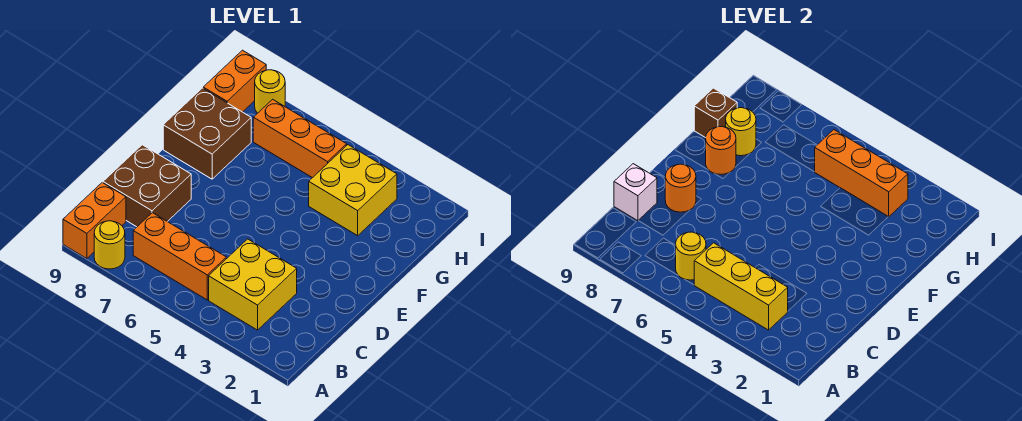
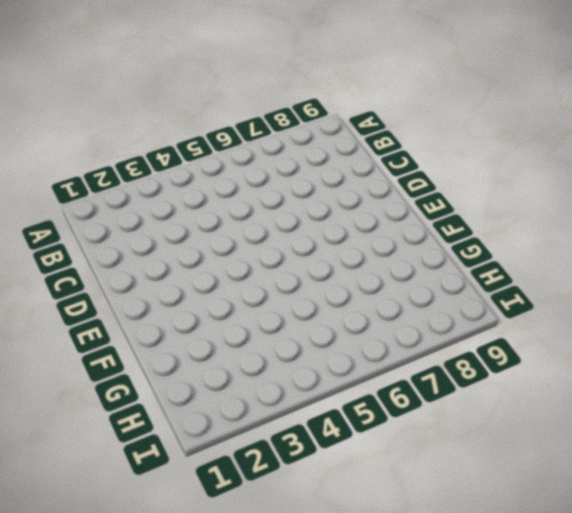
none -> yellow round brick A8 level 1
none -> orange brick A9:B9 level 1
none -> yellow brick B3:C4 level 1

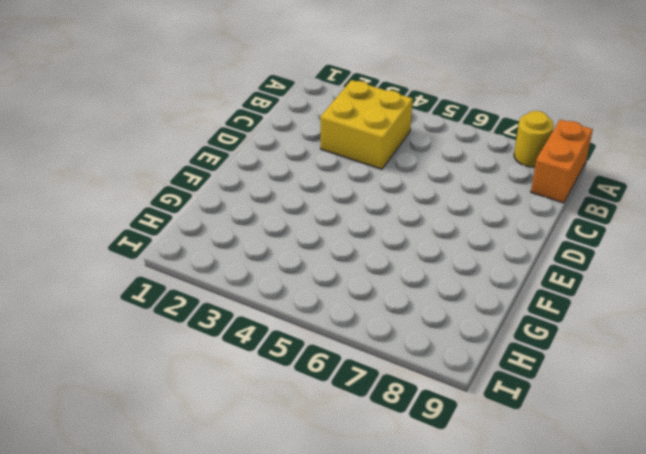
none -> orange brick B5:B7 level 1
none -> brown brick C8:D9 level 1
none -> brown brick F8:G9 level 1

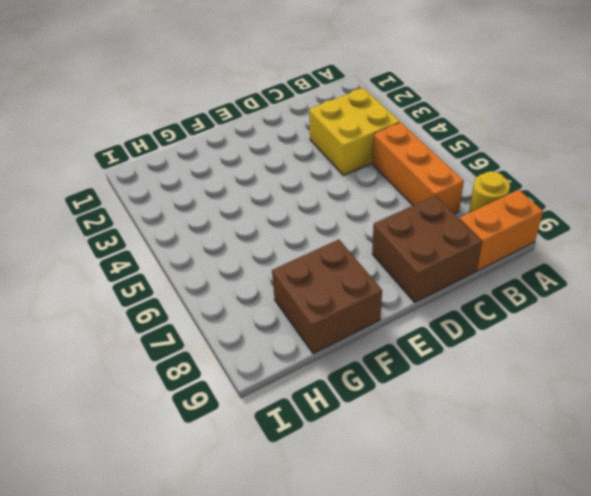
none -> yellow brick G3:H4 level 1
none -> orange brick H5:H7 level 1
none -> orange brick H9:I9 level 1

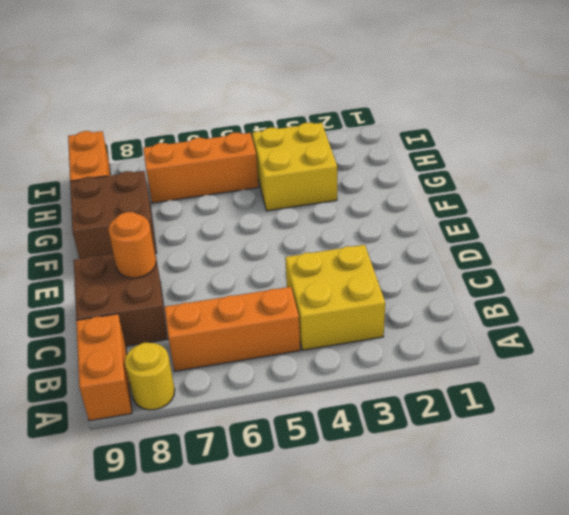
none -> yellow round brick I8 level 1
none -> yellow brick B3:B5 level 2
none -> yellow round brick B6 level 2

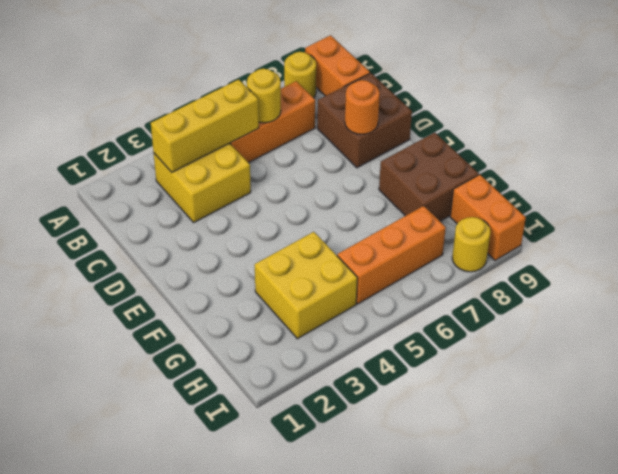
none -> white brick C9 level 2
none -> orange round brick F8 level 2
none -> yellow round brick G8 level 2

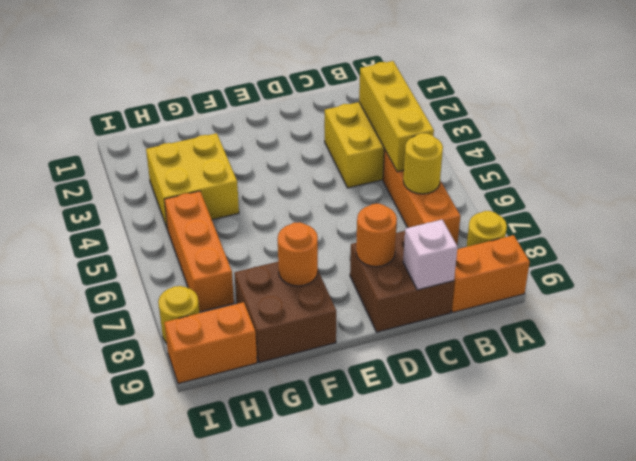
none -> yellow round brick G8 level 2
none -> brown brick G9 level 2
none -> orange brick H3:H5 level 2

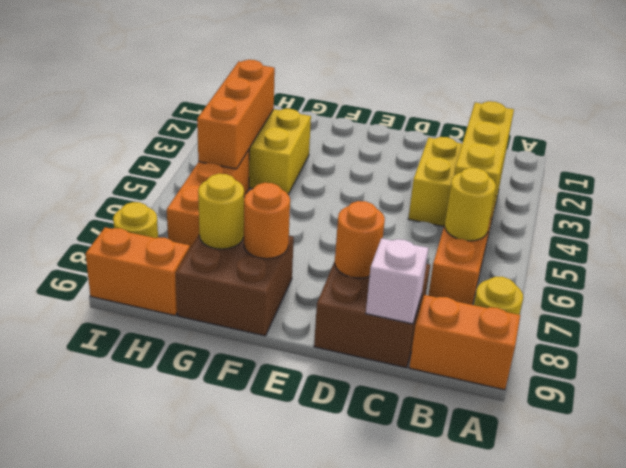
none -> brown brick G9 level 2

